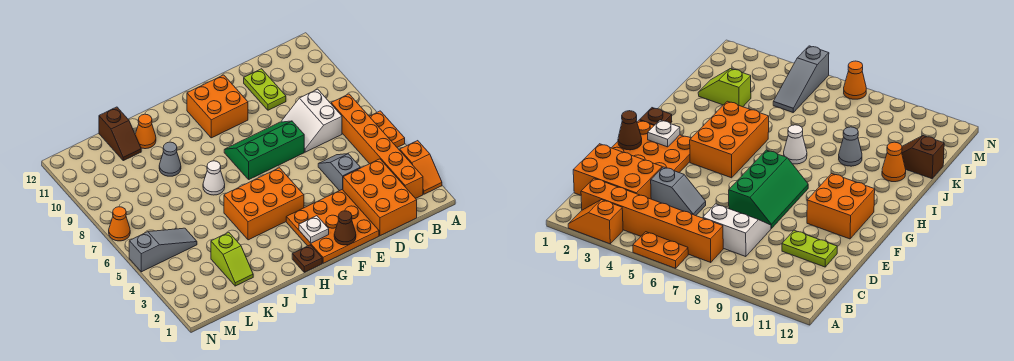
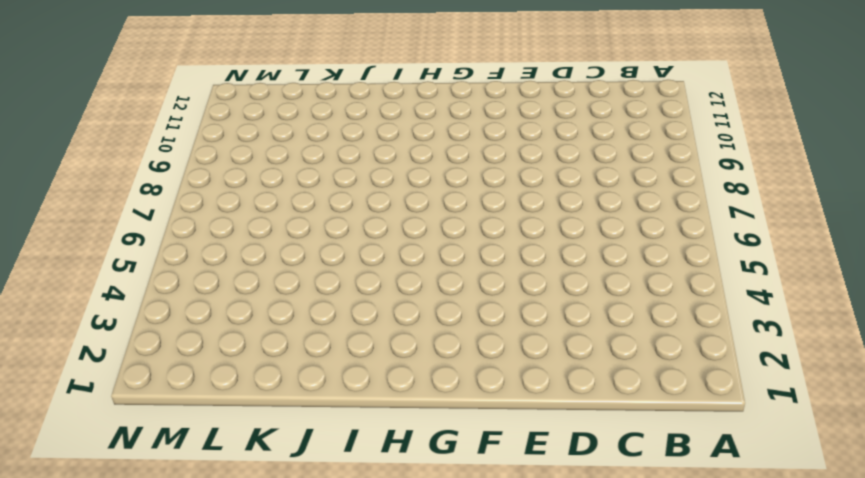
none -> orange slope A2:A3 level 1 top 3
none -> orange plate A5:A6 level 1
none -> orange brick B2:B7 level 1

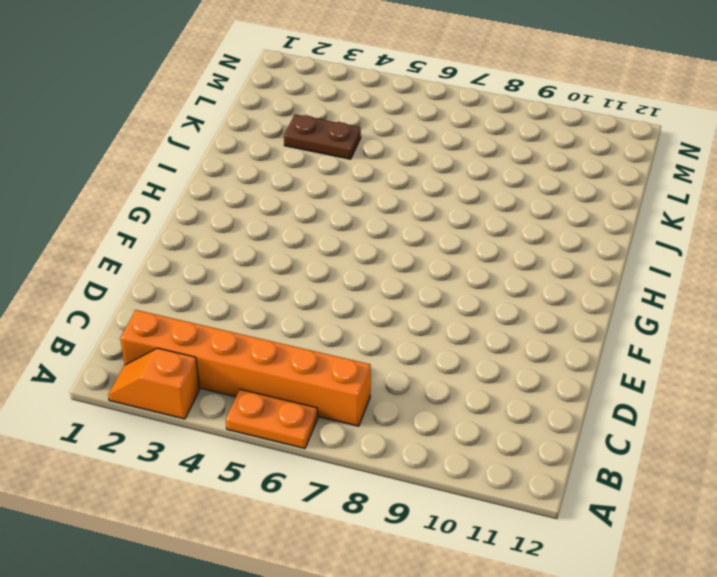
brown plate K3:K4 level 1 -> lime slope K2:K3 level 1 top 3
none -> orange brick C1:D3 level 1
none -> white slope C7:D8 level 1 top C
none -> grey slope D4:D5 level 1 top 4

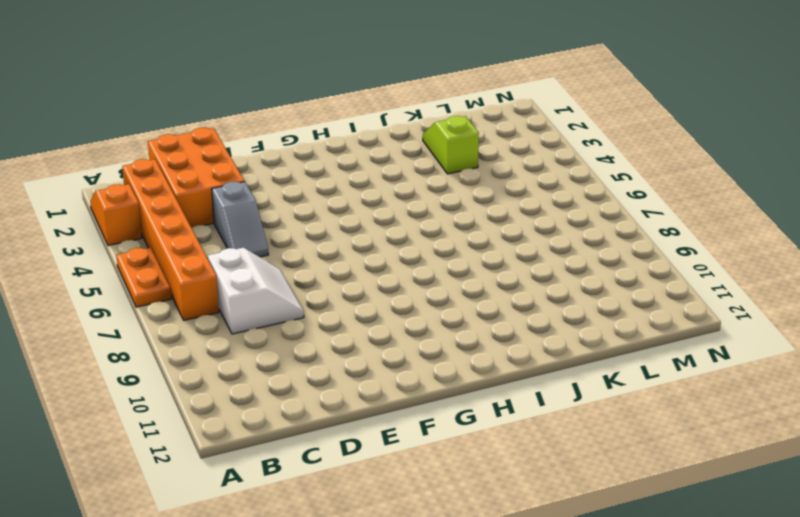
none -> lime plate D10:D11 level 1
none -> orange plate E1:G3 level 1
none -> green slope E7:G8 level 1 top 7

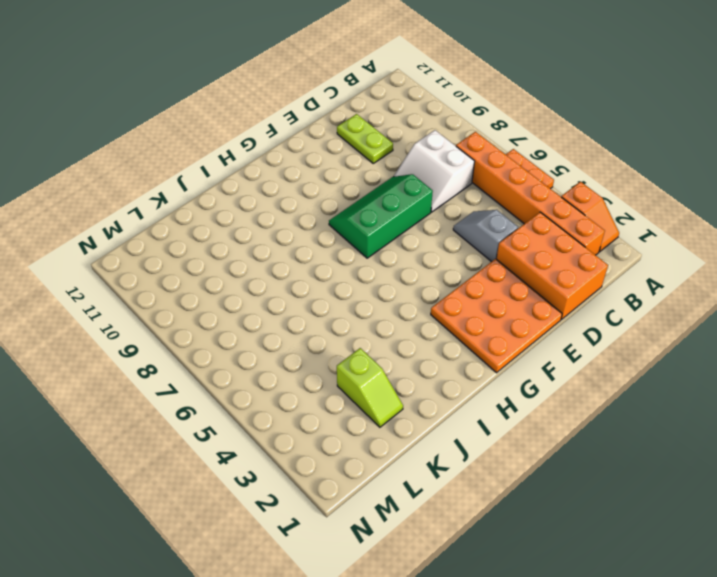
none -> orange brick F10:G11 level 1
none -> orange brick G4:I5 level 1
none -> brown plate H1 level 1

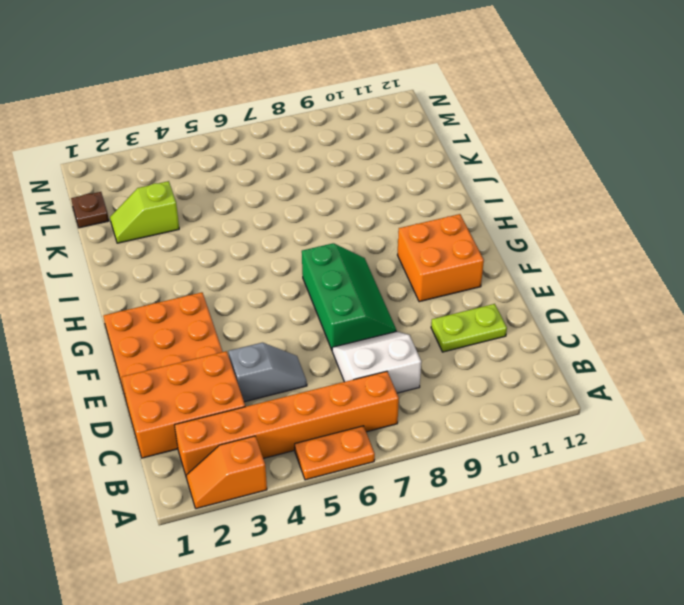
brown plate L1 level 1 -> brown plate H1 level 1
none -> orange brick G4:I5 level 1
none -> white cone I7 level 1
none -> grey cone J9 level 1

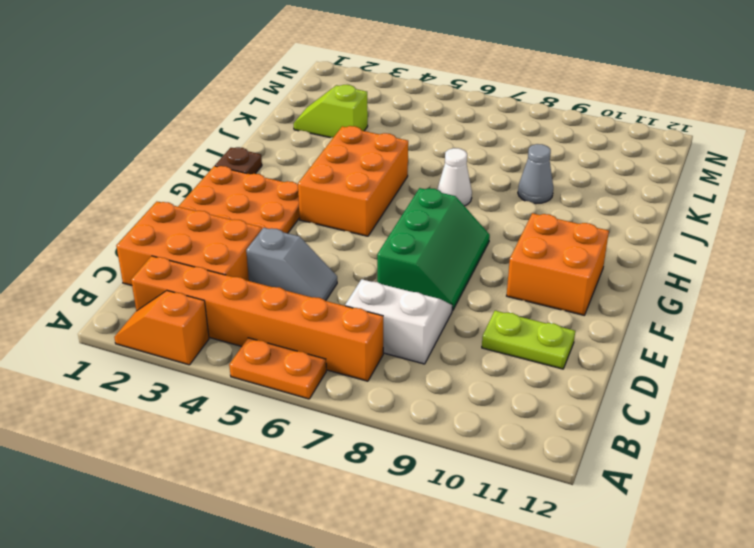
none -> orange cone J11 level 1
none -> brown slope K11:K12 level 1 top 12
none -> grey slope L5:N5 level 1 top N

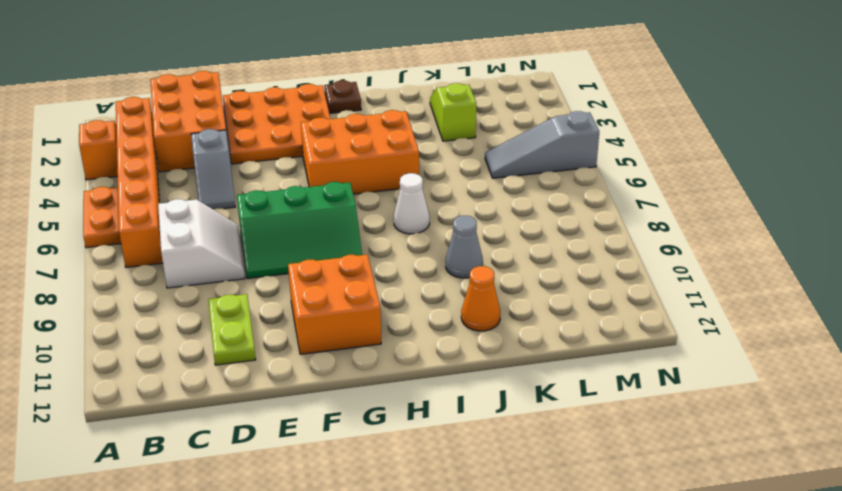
none -> brown slope K11:K12 level 1 top 12
none -> orange cone N7 level 1
none -> brown cone F1 level 2

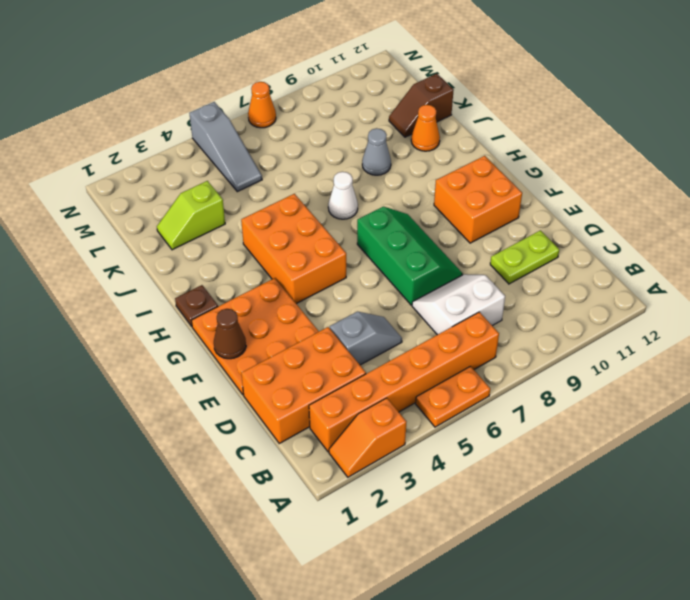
none -> white plate G2 level 2

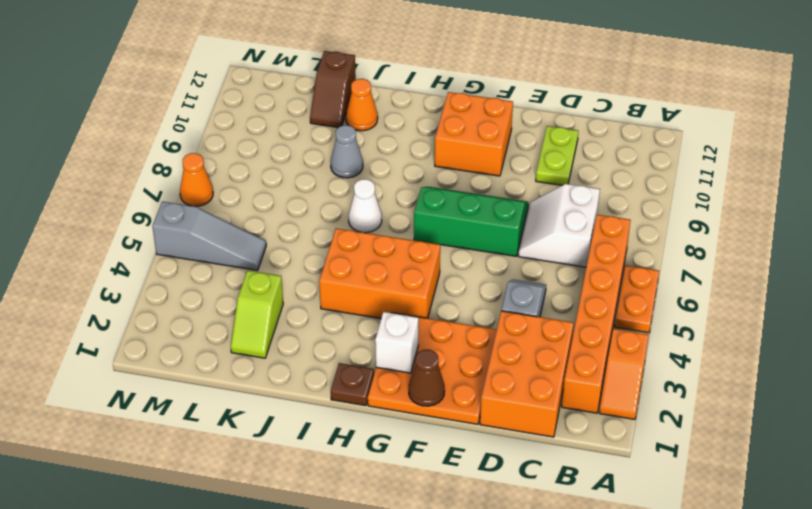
white brick G2 level 2 -> white plate G2 level 2

